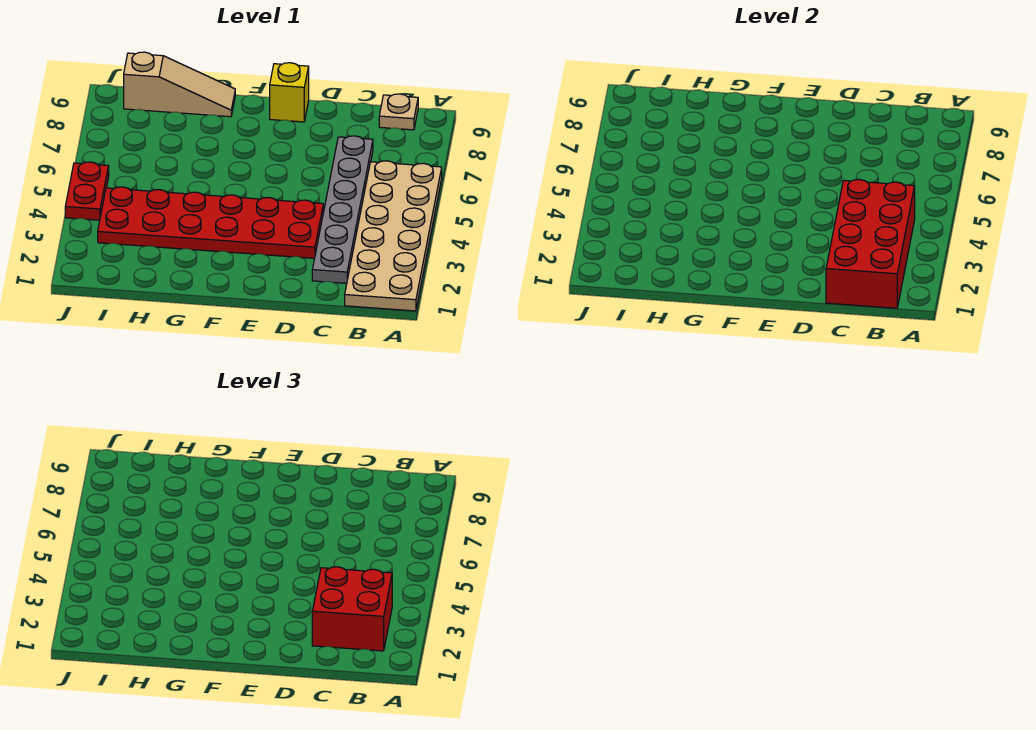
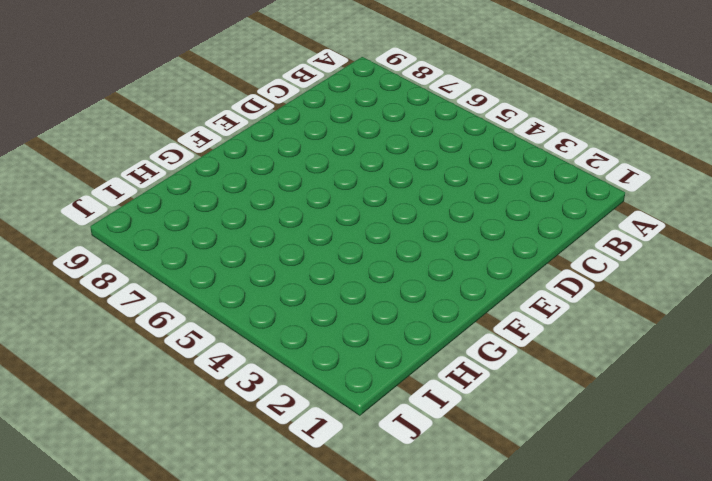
none -> tan plate A1:B6 level 1
none -> tan plate B9 level 1

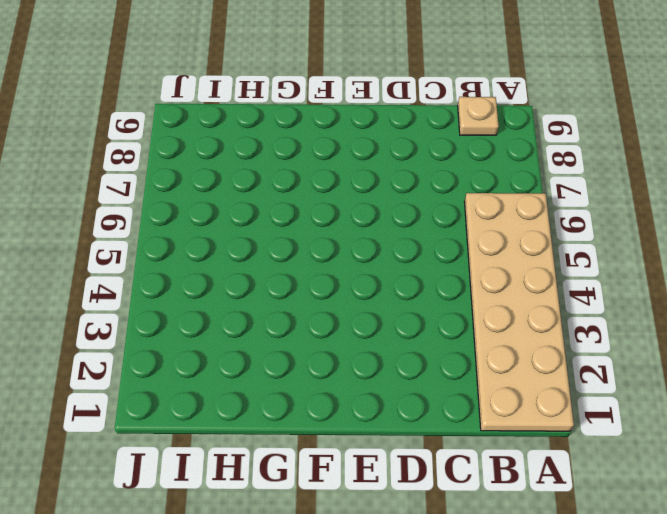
none -> grey plate C2:C7 level 1
none -> red plate D3:I4 level 1

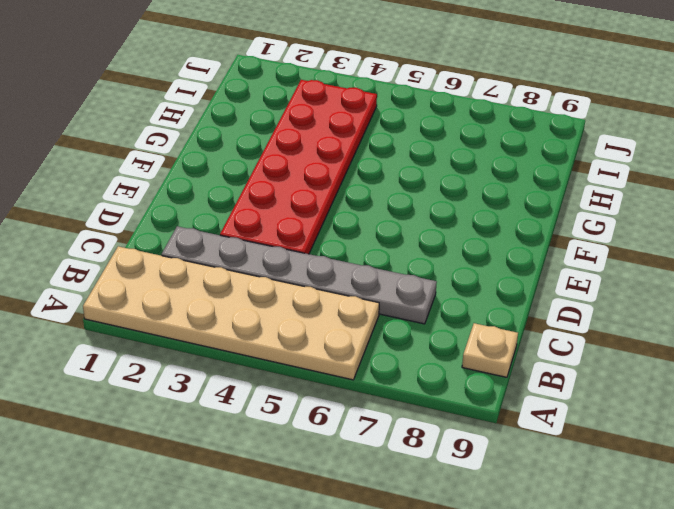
none -> yellow brick E9 level 1
none -> tan slope G9:I9 level 1 top I

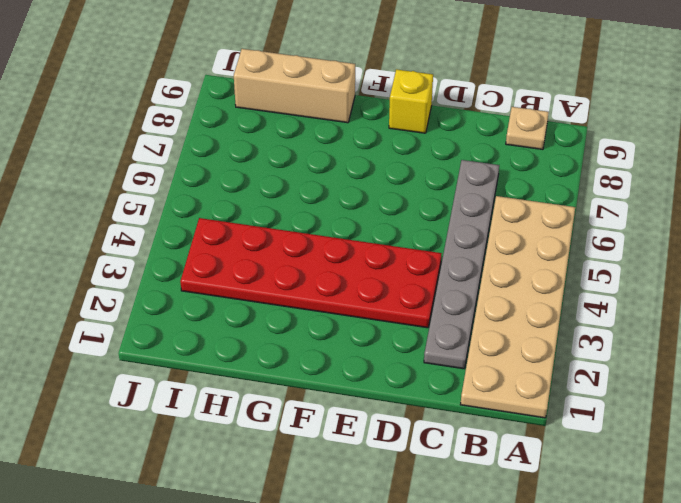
tan brick G9:I9 level 1 -> tan slope G9:I9 level 1 top I
none -> red plate J4:J5 level 1
none -> red brick B1:C4 level 2

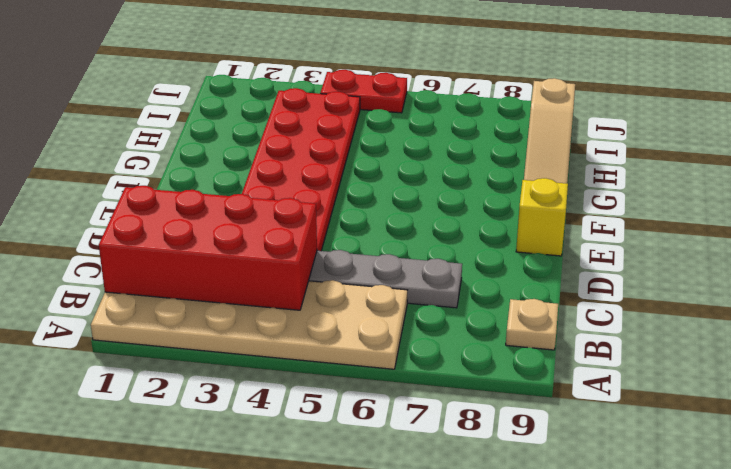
none -> red brick B2:C3 level 3

